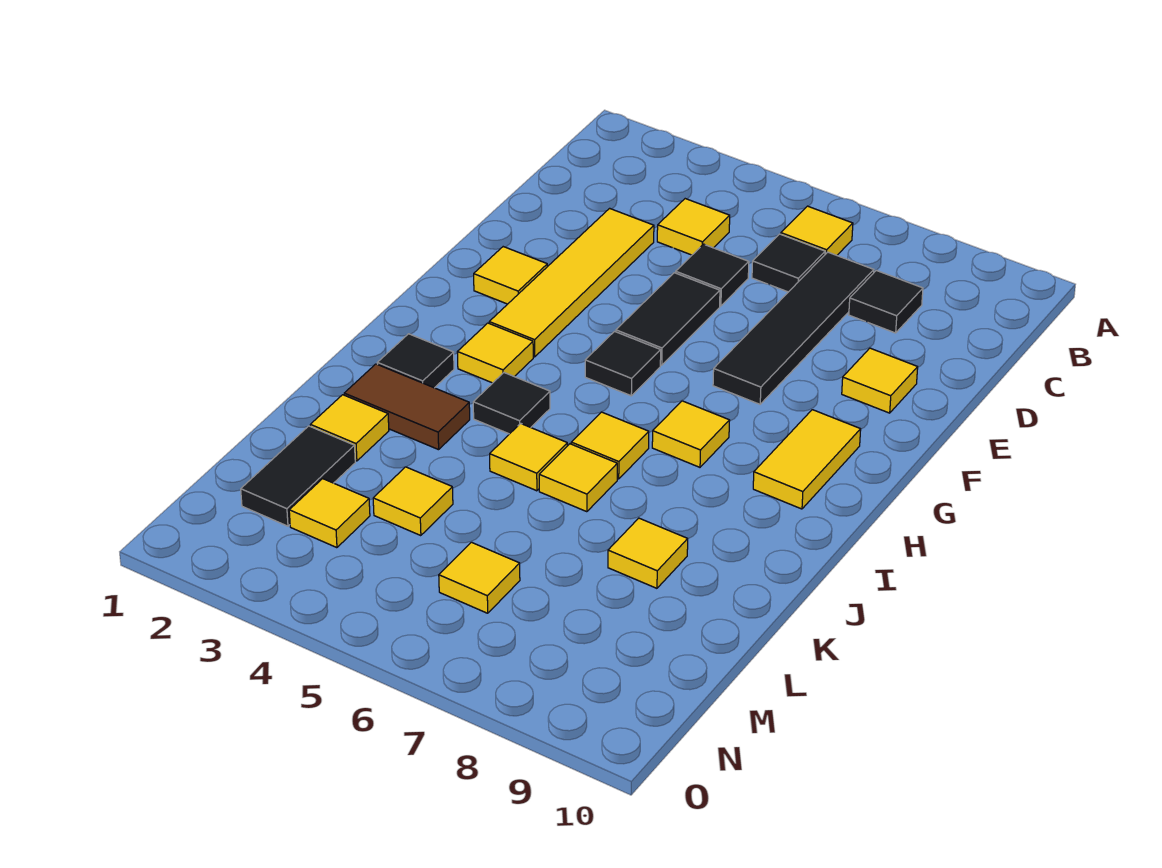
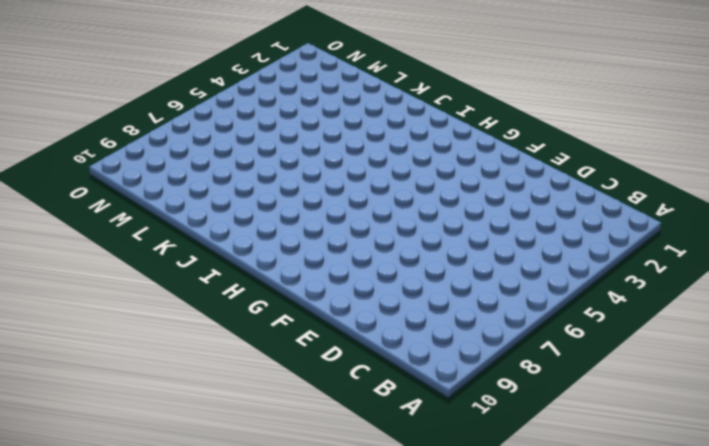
none -> yellow tile B6 level 1
none -> yellow tile C4 level 1
none -> black tile C6 level 1

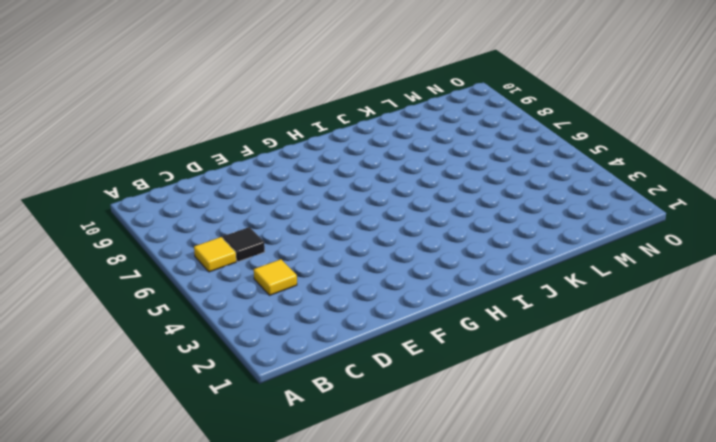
none -> black tile C7:F7 level 1
none -> black tile C8 level 1
none -> yellow tile D3:G3 level 1

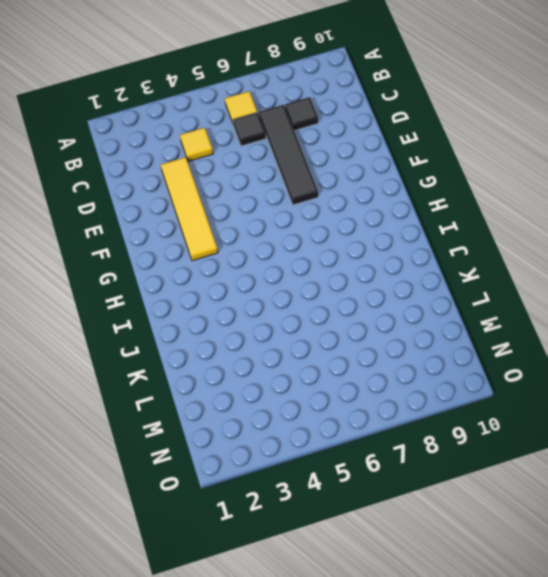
none -> black tile D5 level 1
none -> black tile E5:F5 level 1
none -> yellow tile E9 level 1

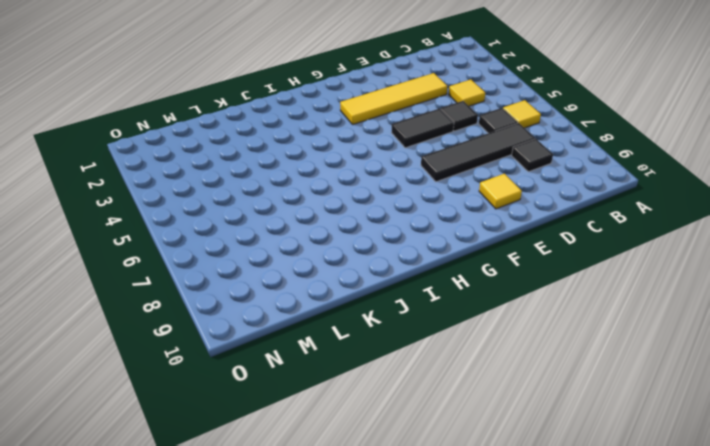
none -> yellow tile F2 level 1
none -> black tile G5 level 1
none -> yellow tile G9:H9 level 1

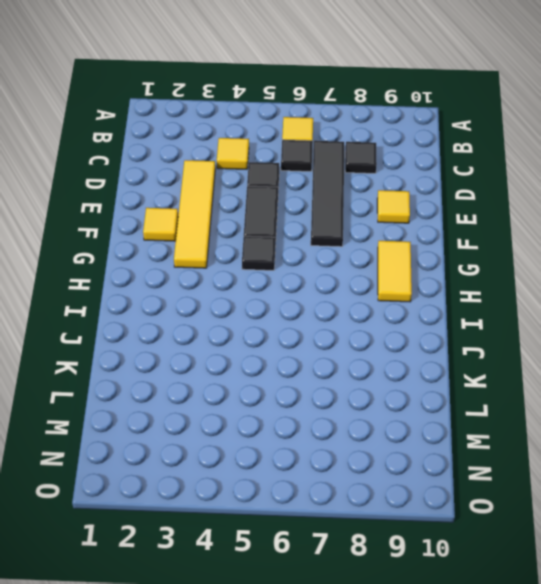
none -> yellow tile H3 level 1
none -> yellow tile H7 level 1
none -> black tile I2 level 1

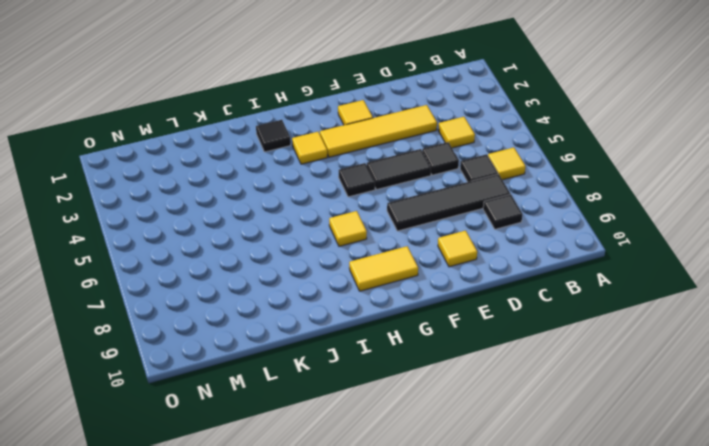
none -> black tile I4 level 1
none -> yellow tile I6 level 1
none -> brown tile J2:J3 level 1

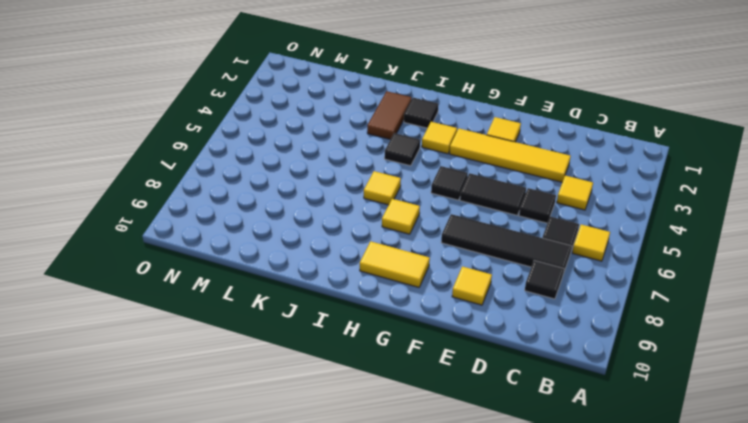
none -> yellow tile J5 level 1
none -> yellow tile J6 level 1
none -> yellow tile K2 level 1

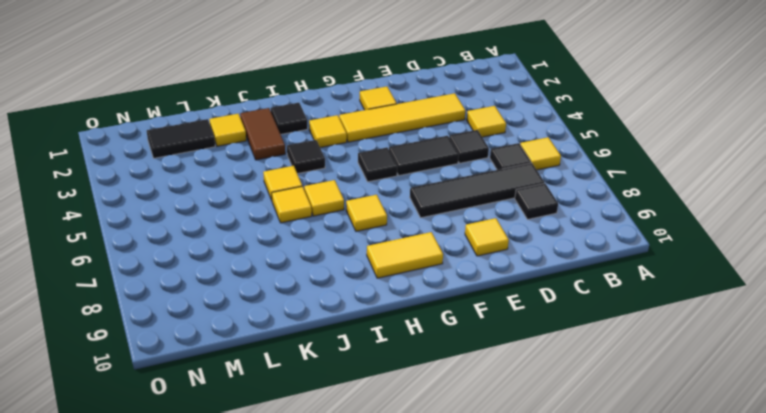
none -> yellow tile K8 level 1
none -> yellow tile L4 level 1
none -> yellow tile M3 level 1

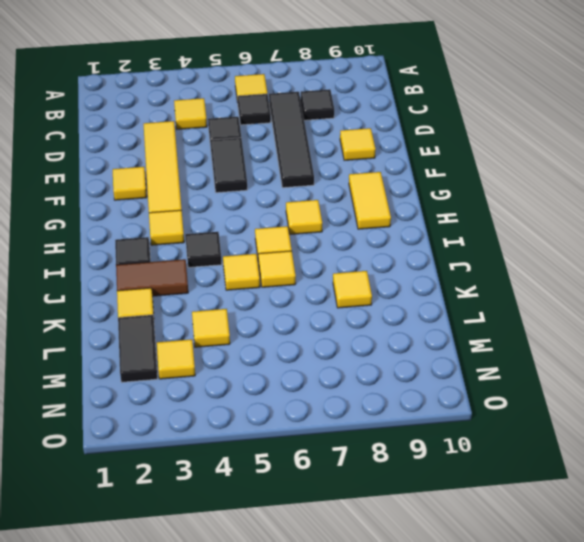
none -> black tile G5 level 1
none -> yellow tile M6 level 1

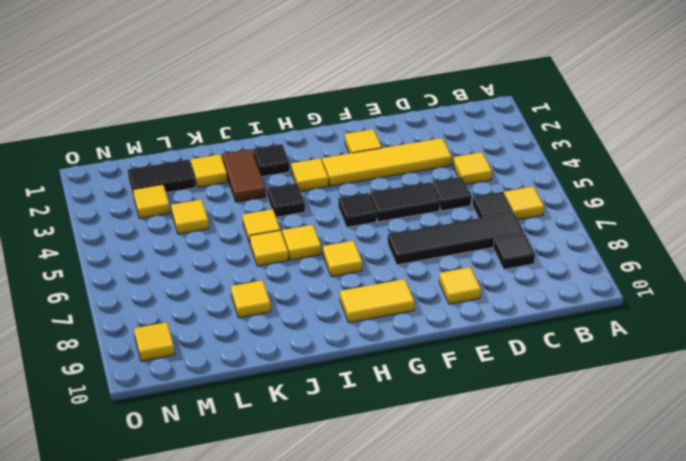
yellow tile N9 level 1 -> yellow tile M6 level 1

